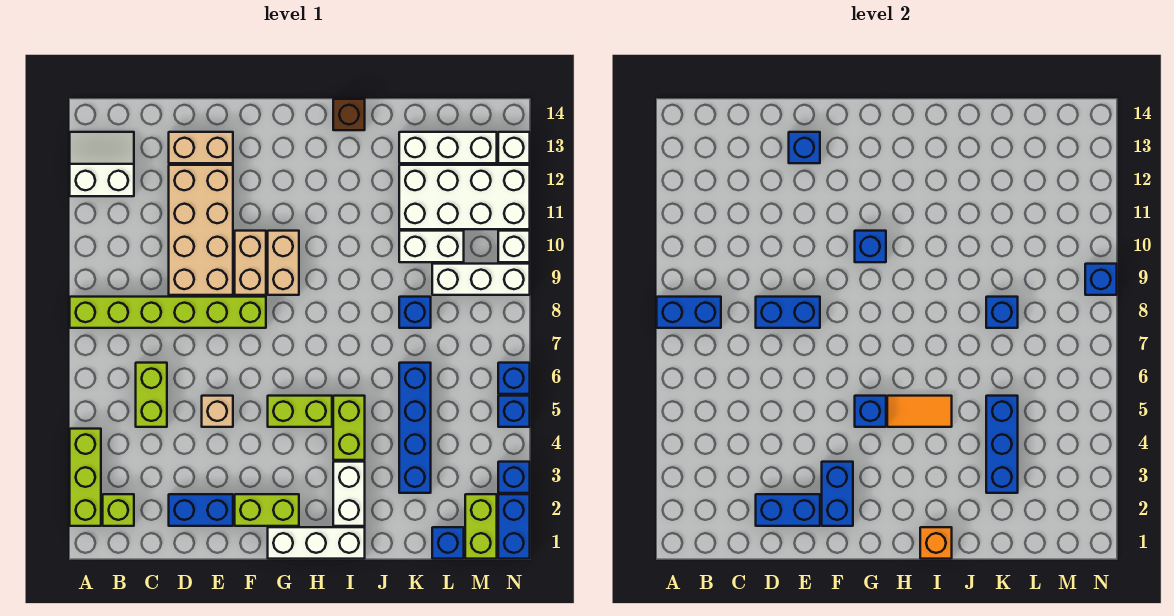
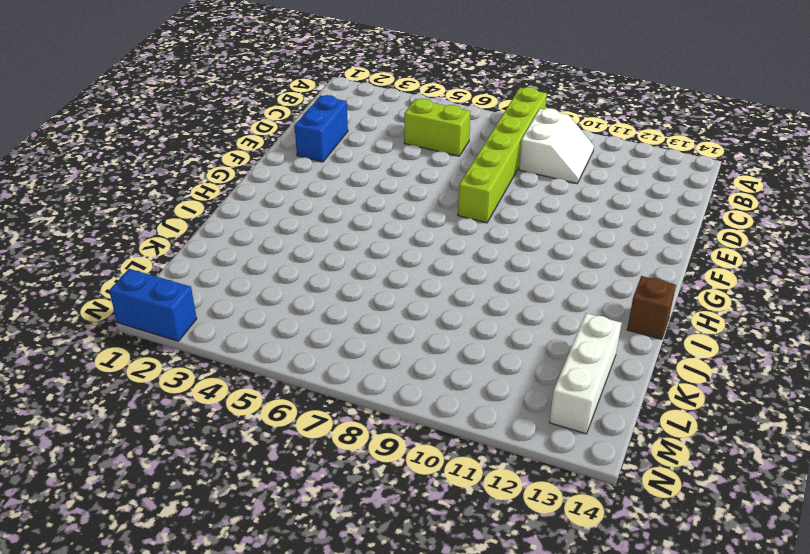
white slope B9:C10 level 1 top 9 -> white slope A12:B13 level 1 top 12
none -> lime brick A2:A4 level 1
none -> lime brick B2 level 1
none -> tan brick D9:E12 level 1
none -> tan brick D13:E13 level 1

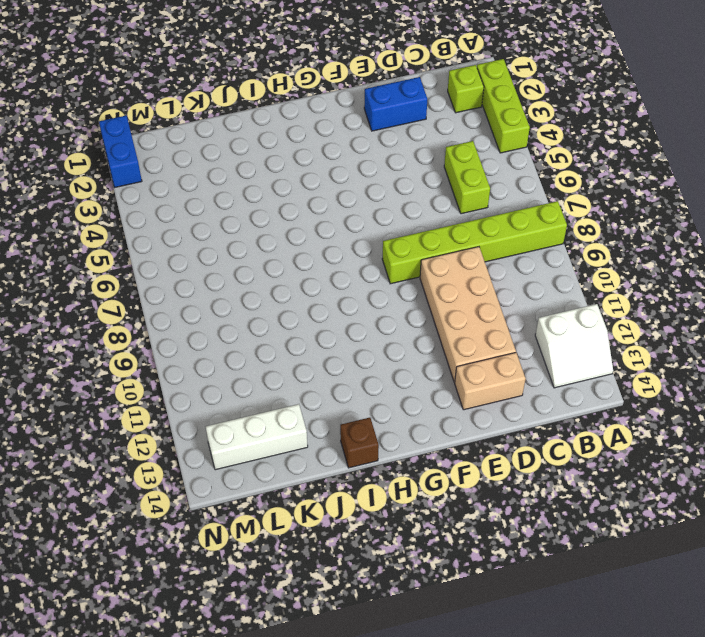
none -> tan brick E5 level 1
none -> lime brick F2:G2 level 1
none -> tan brick F9:F10 level 1
none -> white brick G1:I1 level 1

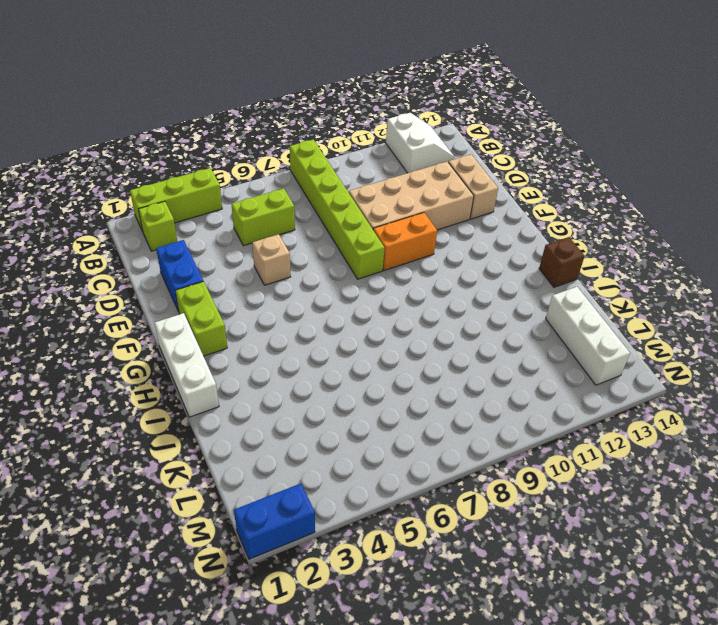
orange brick F9:F10 level 1 -> tan brick F9:F10 level 1
none -> lime brick G5:H5 level 1
none -> tan brick G9:G10 level 1
none -> white brick I2:I3 level 1
none -> lime brick I4:I5 level 1

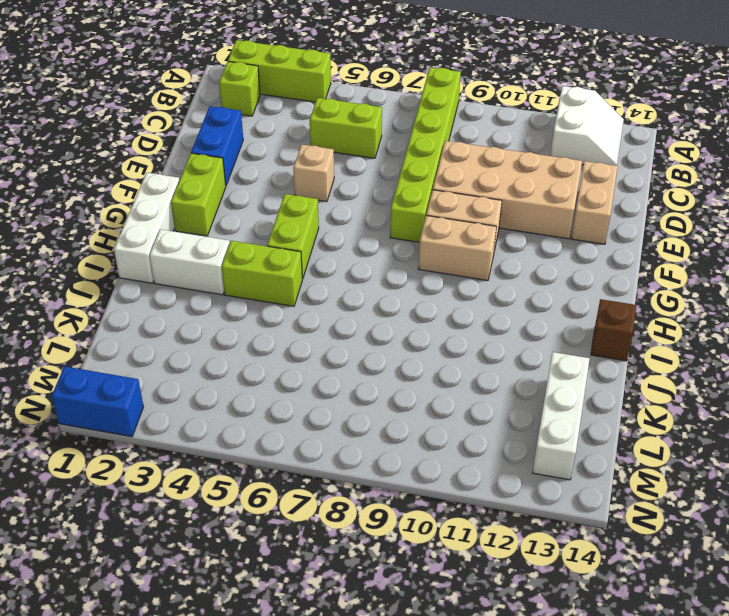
none -> blue brick K3:K6 level 1
none -> blue brick K8 level 1
none -> white brick K10:L10 level 1
none -> white brick K11:N12 level 1

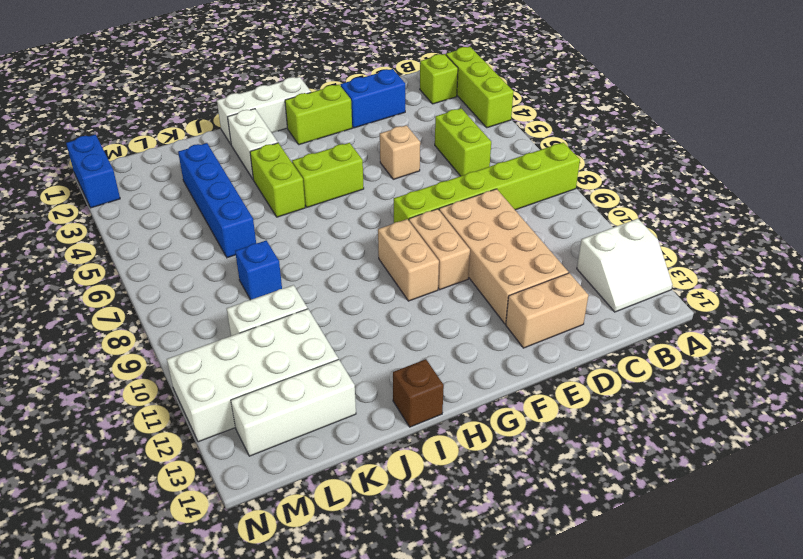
none -> blue brick L1 level 1
none -> white brick L9:N9 level 1
none -> lime brick M1:M2 level 1
none -> blue brick N3 level 1

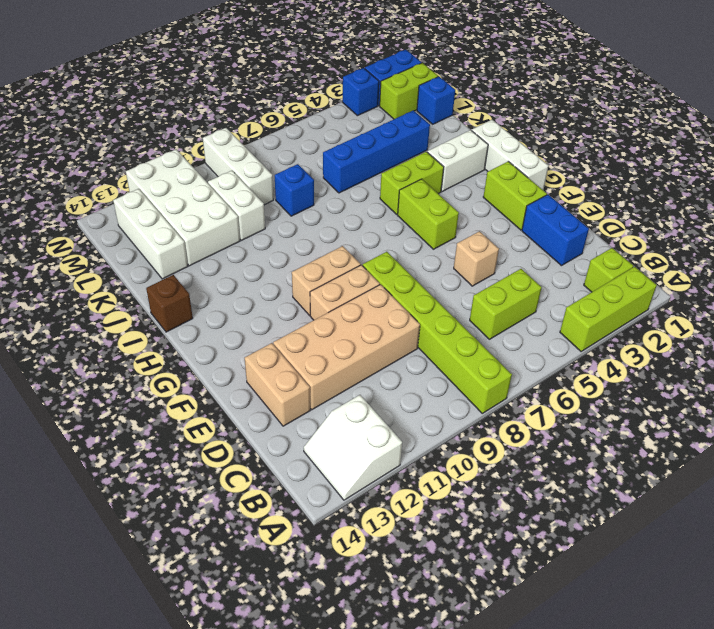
none -> blue brick N5 level 1
none -> blue brick N6 level 1
none -> white brick N10 level 1
none -> white brick N13 level 1

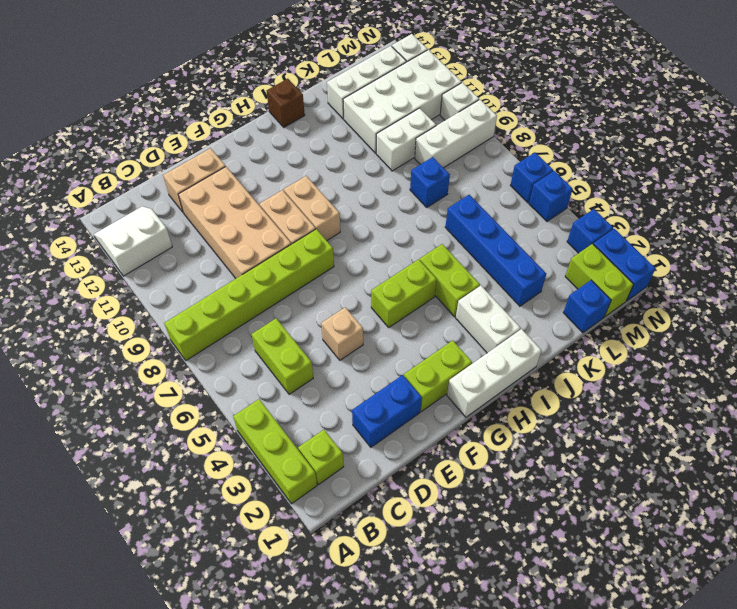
none -> blue brick A8:B8 level 2
none -> blue brick D2:E2 level 2
none -> blue brick D8:E8 level 2
none -> blue brick E13 level 2

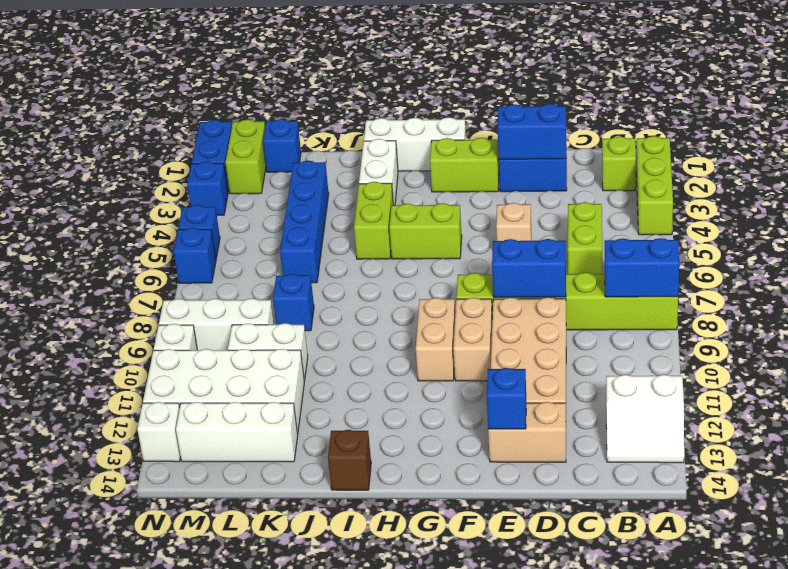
none -> blue brick F2:F3 level 2
none -> blue brick G5 level 2
none -> blue brick G10 level 2
none -> orange tile H5:I5 level 2

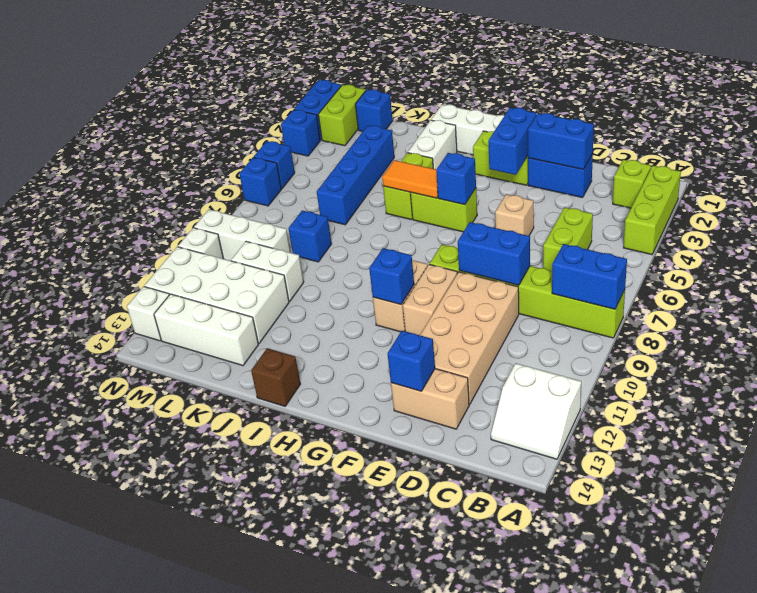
none -> orange brick I1 level 2
none -> blue brick K3:K5 level 2
none -> blue brick K8 level 2
none -> blue brick N9 level 2

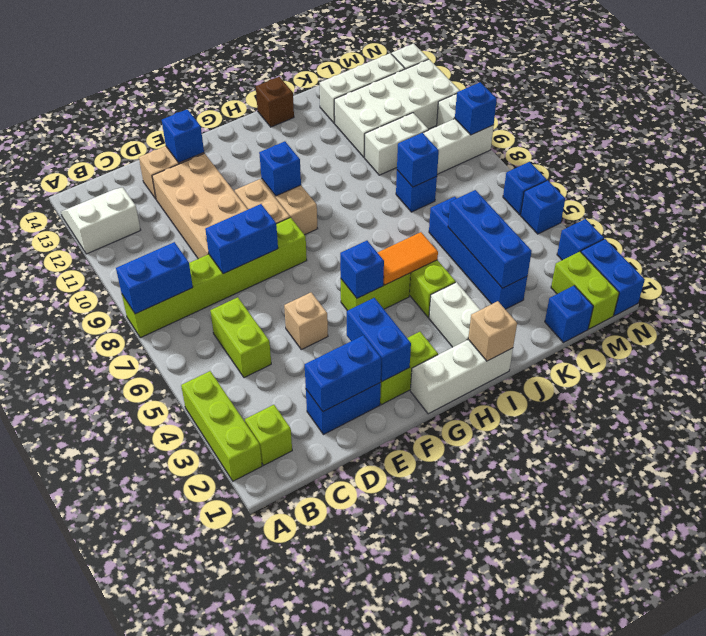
tan brick I1 level 2 -> orange brick I1 level 2

